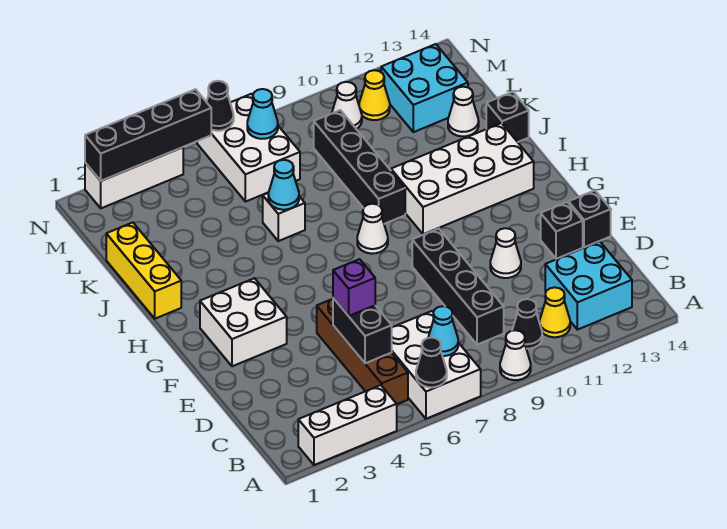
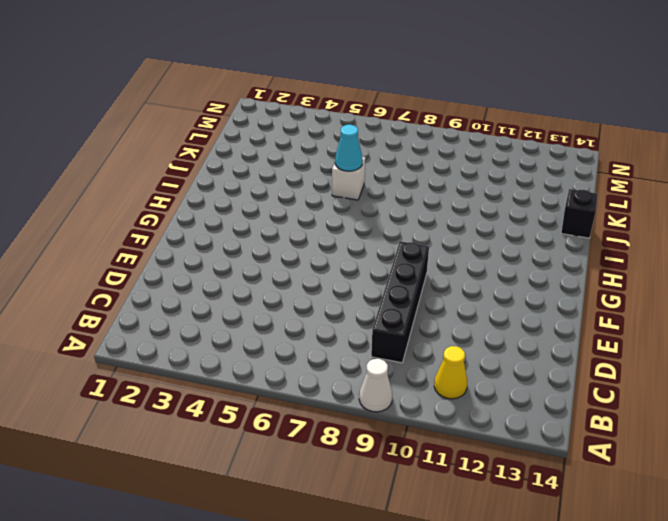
none -> white brick A2:A4 level 1
none -> white brick A6:C7 level 1
none -> brown brick B5:E5 level 1
none -> black cone B10 level 1

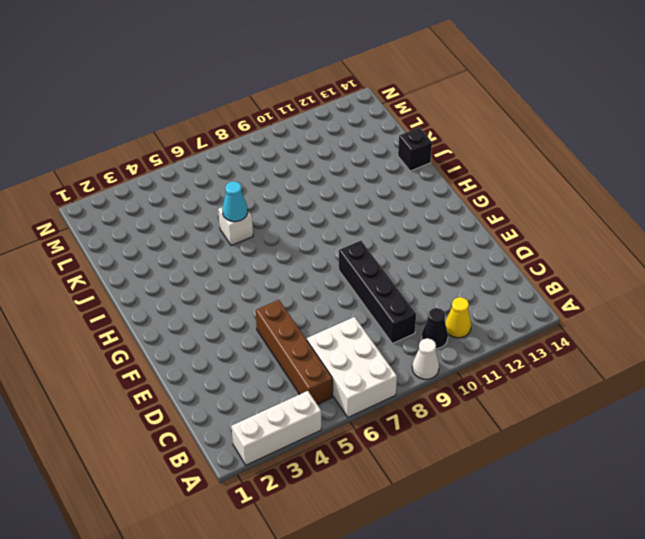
none -> cyan brick B12:C13 level 1
none -> white cone E11 level 1
none -> black brick E13 level 1
none -> black brick E14 level 1

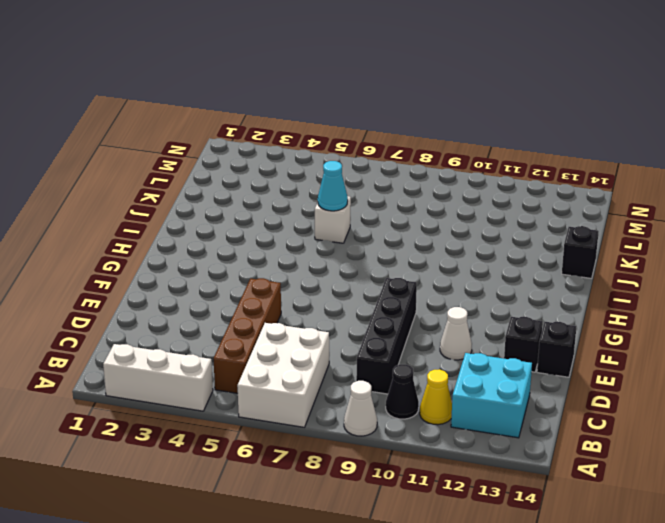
none -> white brick F2:G3 level 1
none -> white cone H8 level 1
none -> white brick H10:I13 level 1
none -> yellow brick I1:K1 level 1

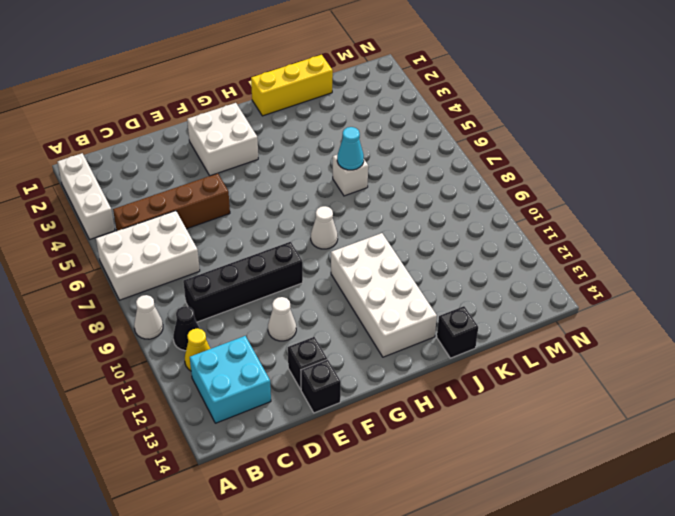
none -> black brick I9:L9 level 1
none -> white cone K13 level 1
none -> white brick L6:N7 level 1
none -> cyan brick L12:M13 level 1

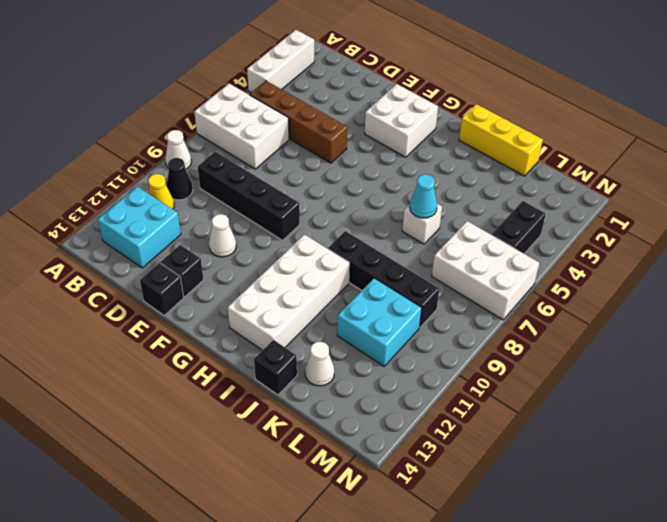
cyan brick K10:L11 level 1 -> cyan brick L12:M13 level 1
black brick M4:M5 level 1 -> black brick C5:D5 level 2
none -> white cone H8 level 1
none -> white cone M10 level 1
none -> yellow cone M11 level 1
none -> white brick N2:N4 level 1

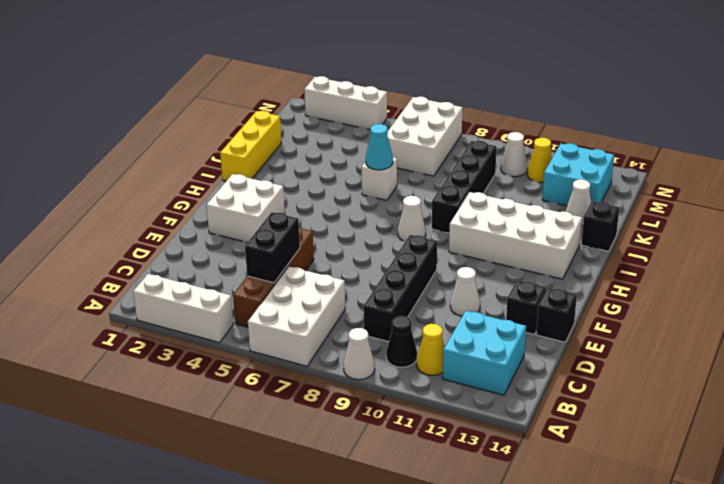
none -> black cone A6 level 2
none -> cyan cone B7 level 2
none -> cyan cone M7 level 2
none -> black brick N2:N5 level 2

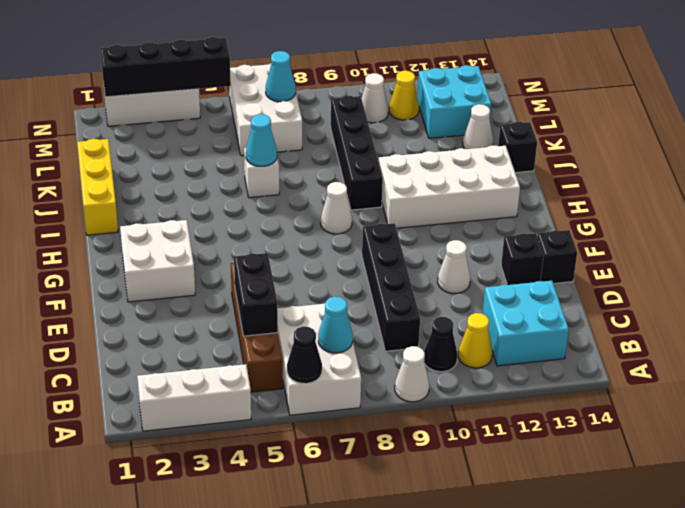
none -> black cone N6 level 2
none -> purple brick D5 level 3

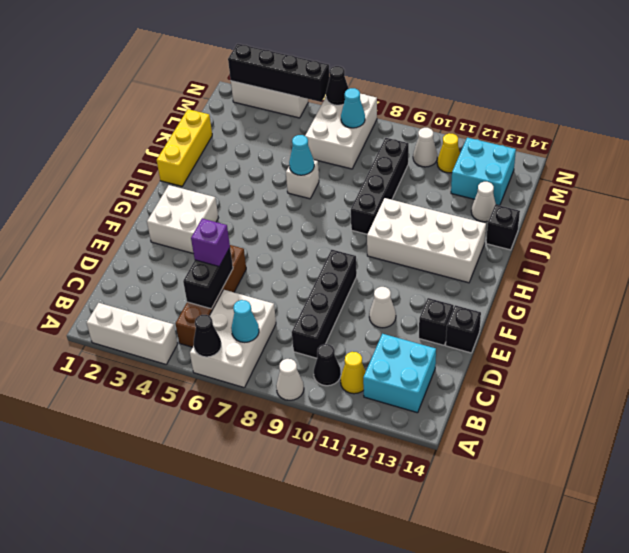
none -> white cone H8 level 1

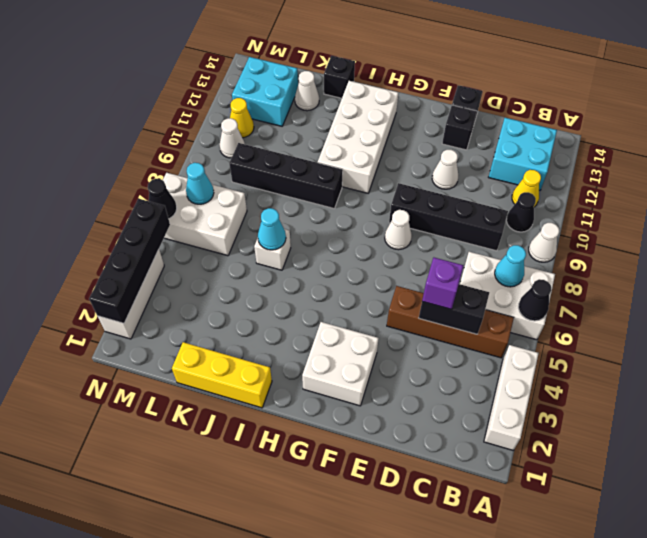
white cone F8 level 1 -> white cone H8 level 1

